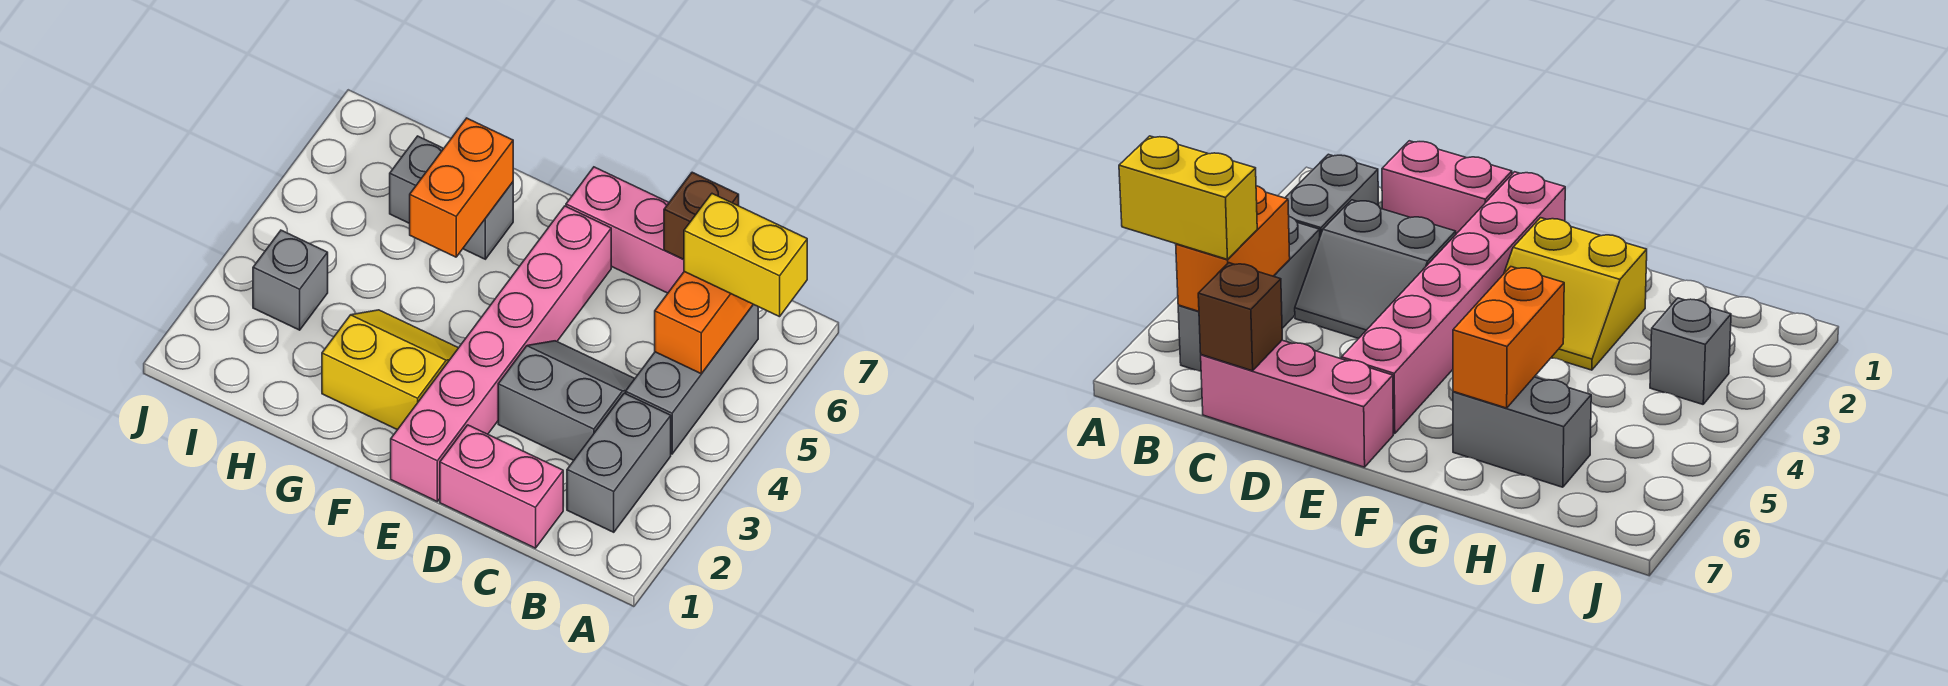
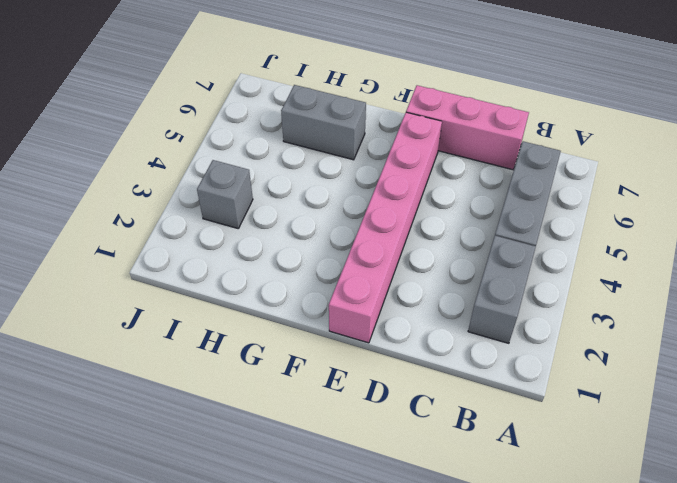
none -> pink brick C1:D1 level 1
none -> grey slope C3:D4 level 1 top 3
none -> yellow slope F2:G3 level 1 top 2

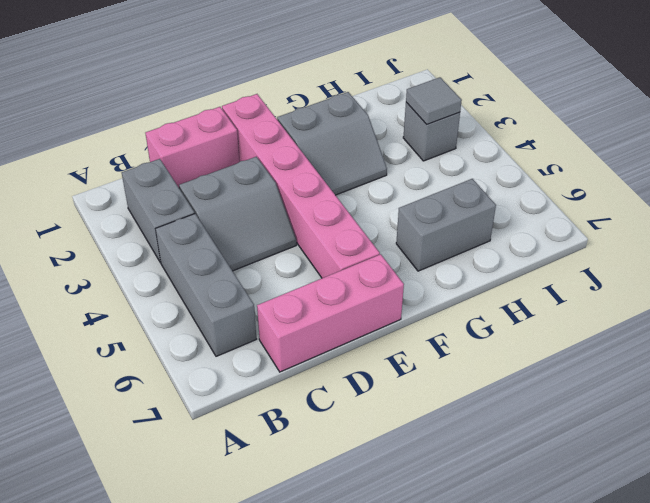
grey slope F2:G3 level 1 top 2 -> yellow slope F2:G3 level 1 top 2
grey tile I3 level 2 -> none
none -> orange brick B5:B6 level 2
none -> brown brick C7 level 2
none -> orange brick G5:G6 level 2

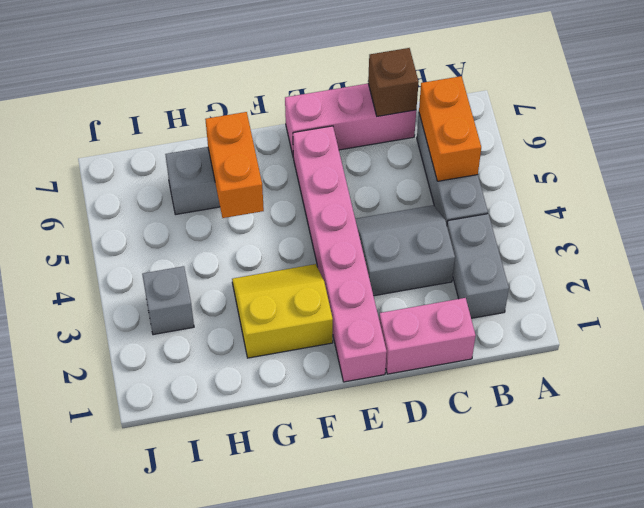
none -> yellow brick A6:B6 level 3

